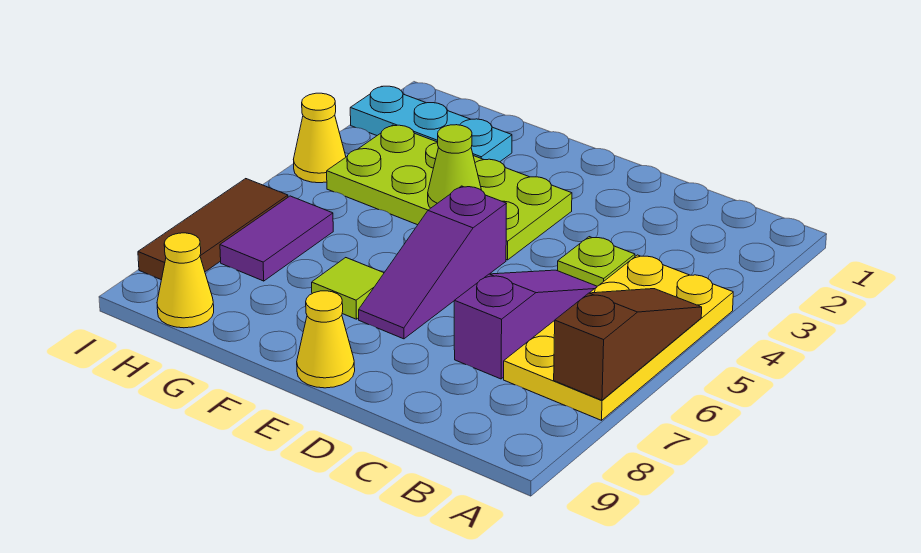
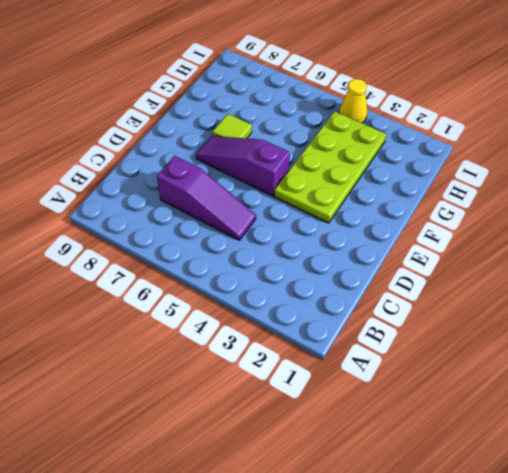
none -> yellow plate A4:B7 level 1
none -> lime plate C4 level 1
none -> yellow cone E9 level 1

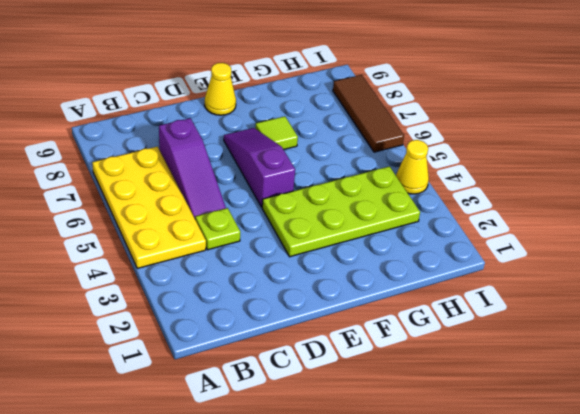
none -> cyan plate G2:I2 level 1
none -> purple tile H6:H7 level 1
none -> yellow cone H9 level 1

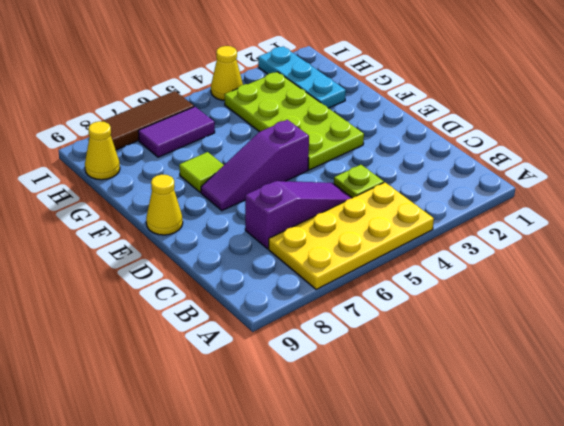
none -> brown slope A5:A7 level 2 top 7
none -> lime cone F4 level 2

